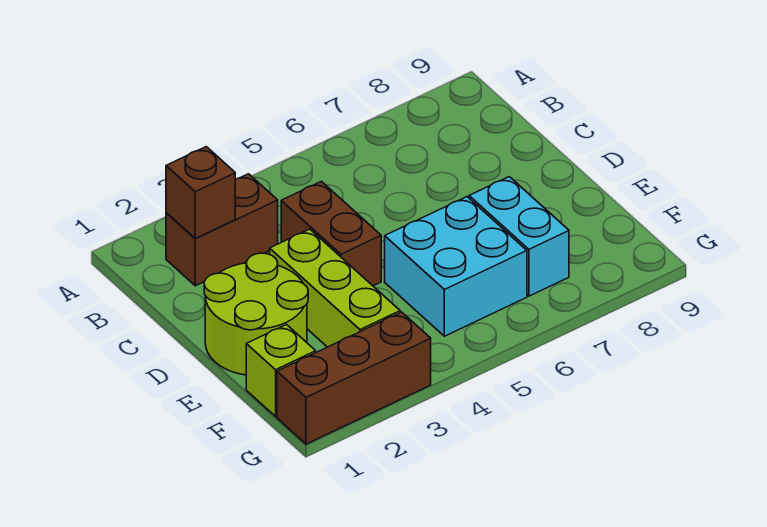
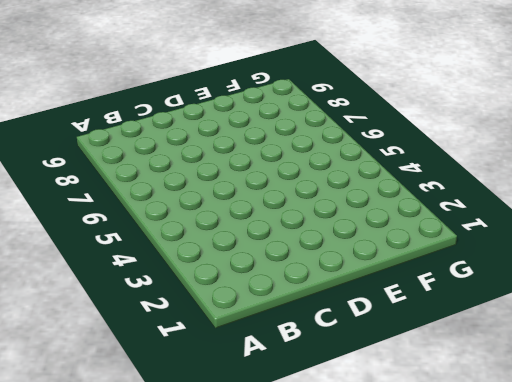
none -> brown brick B2:B3 level 1
none -> brown brick C4:D4 level 1

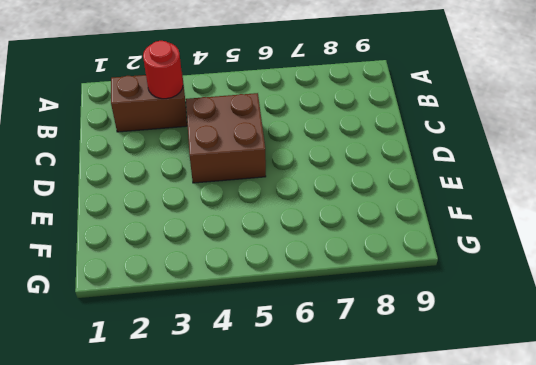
red round brick B3 level 2 -> none
brown brick C4:D5 level 1 -> brown brick C4:D4 level 1
none -> lime round brick D1:E2 level 1
none -> lime brick D3:F3 level 1

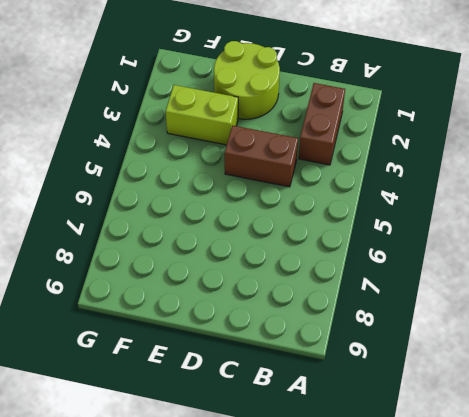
lime brick E3:F3 level 1 -> lime brick D3:F3 level 1
none -> cyan brick E5:F6 level 1
none -> cyan brick E7:F7 level 1

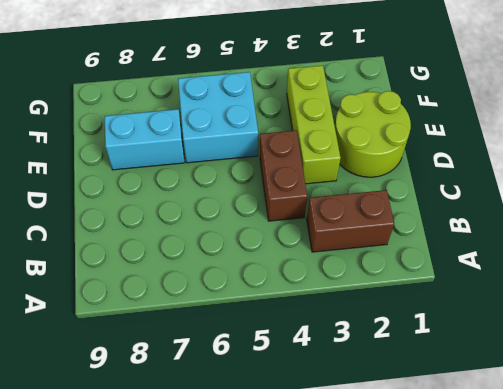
cyan brick E7:E8 level 1 -> cyan brick E7:F7 level 1
none -> lime brick F1 level 1
none -> brown brick G1:G3 level 1

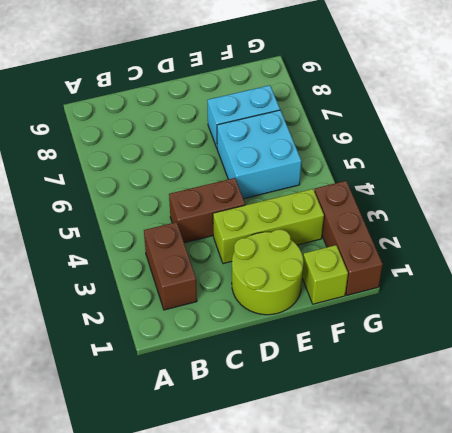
none -> brown brick B2 level 2

